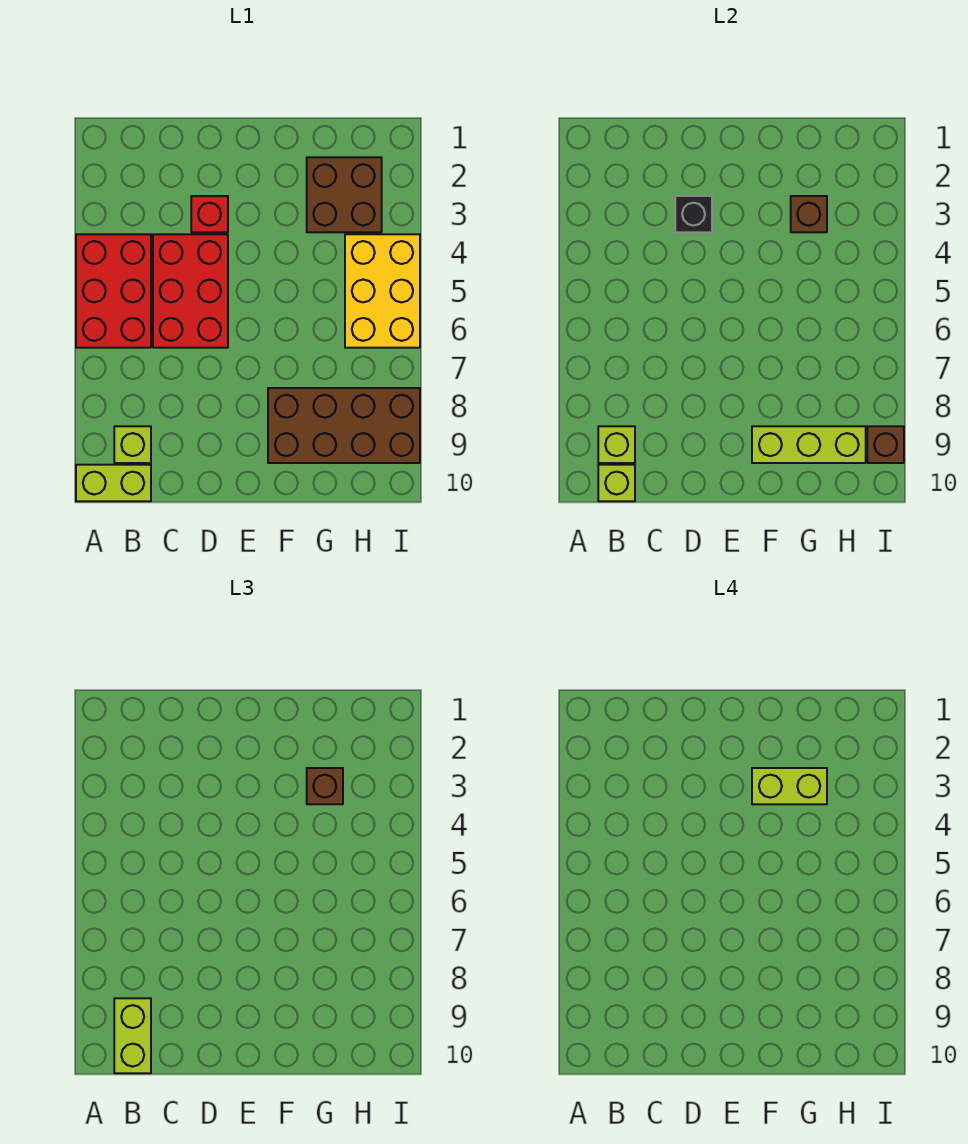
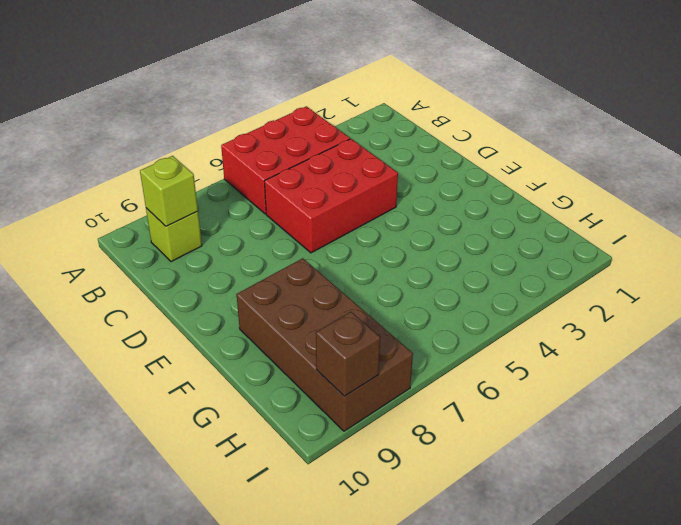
none -> lime brick A10:B10 level 1
none -> red brick D3 level 1
none -> brown brick G2:H3 level 1

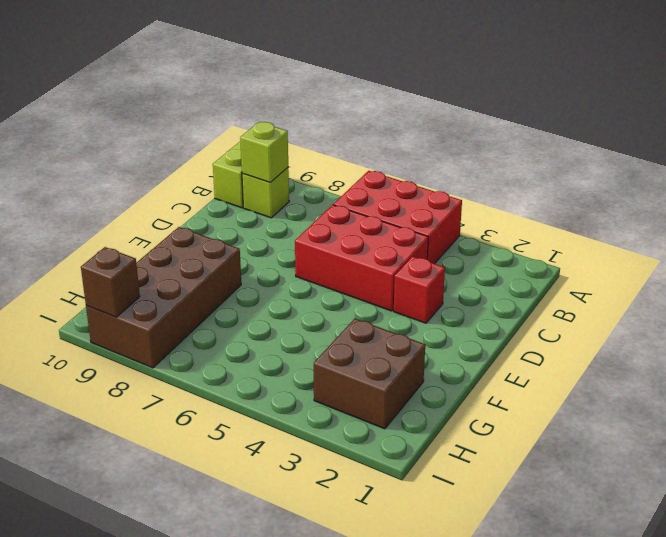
none -> yellow brick H4:I6 level 1
none -> lime brick B10 level 2
none -> black brick D3 level 2

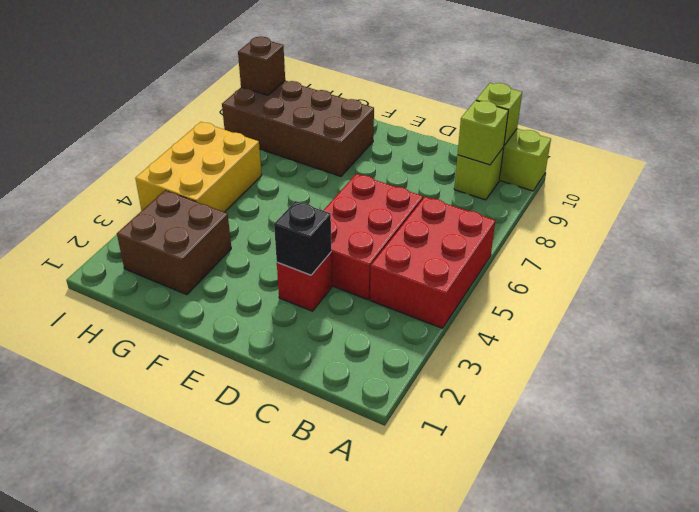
none -> lime brick F9:H9 level 2
none -> brown brick G3 level 2
none -> lime brick B9:B10 level 3

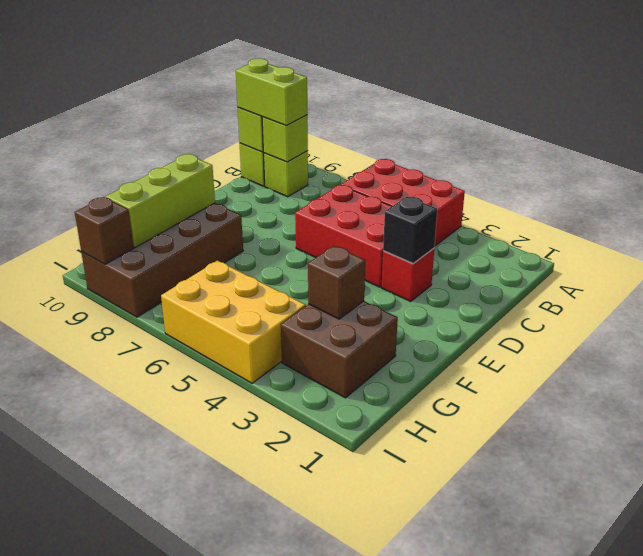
none -> brown brick G3 level 3
none -> lime brick F3:G3 level 4

